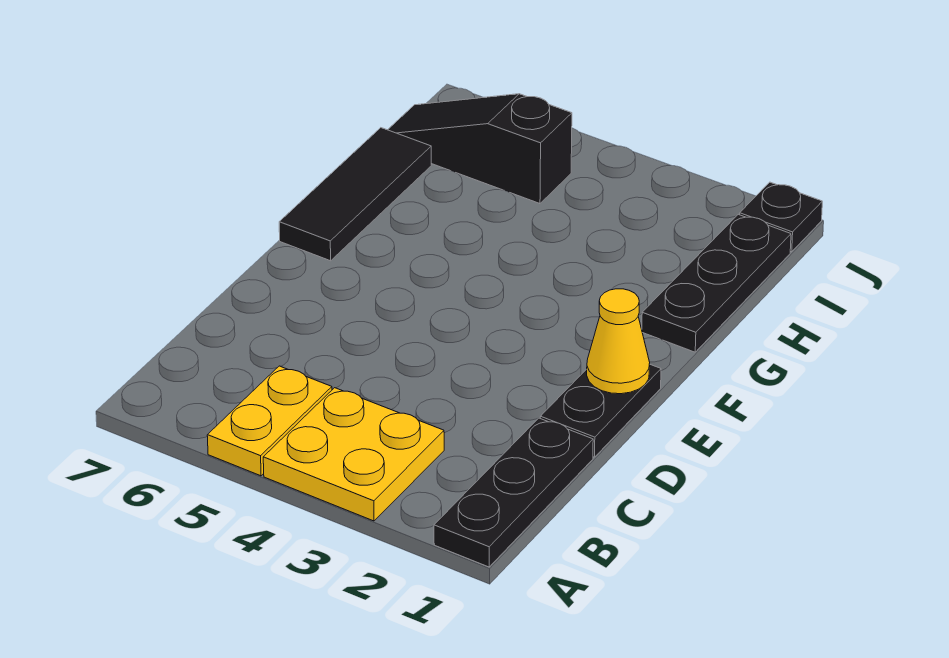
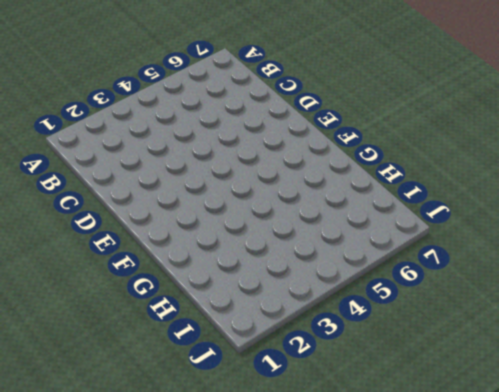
none -> black plate A1:C1 level 1
none -> yellow plate A3:B4 level 1

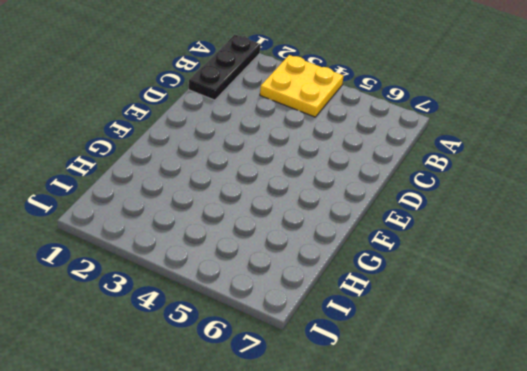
none -> yellow plate A5:B5 level 1
none -> black plate D1:E1 level 1

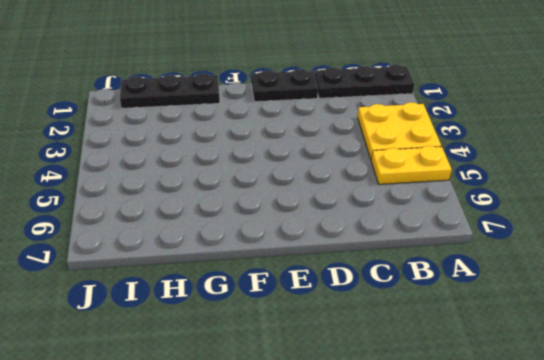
none -> black tile F7:H7 level 1
none -> black slope I5:I7 level 1 top 5

